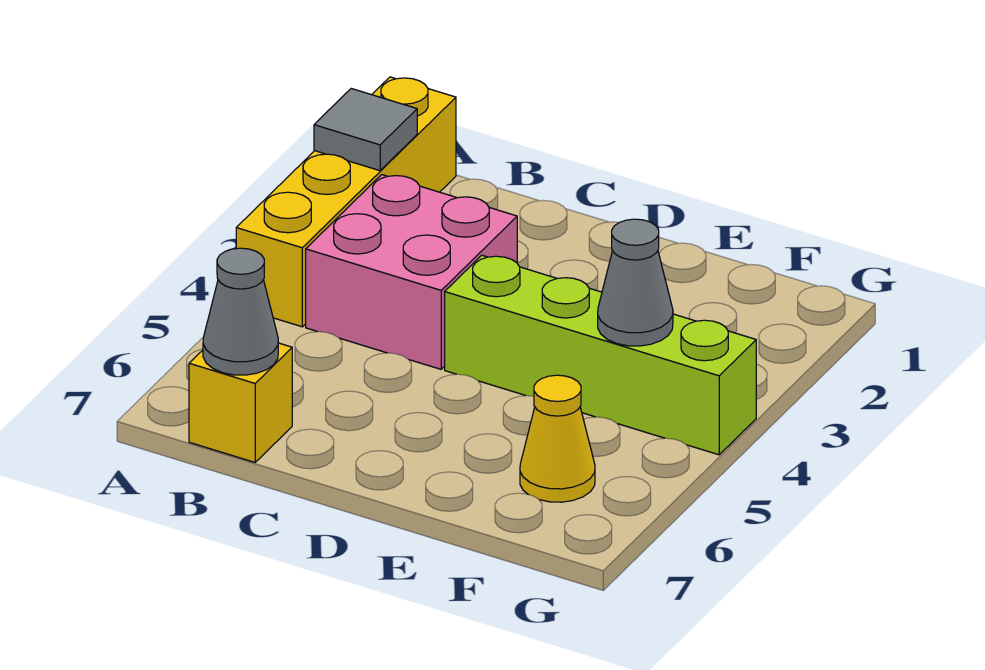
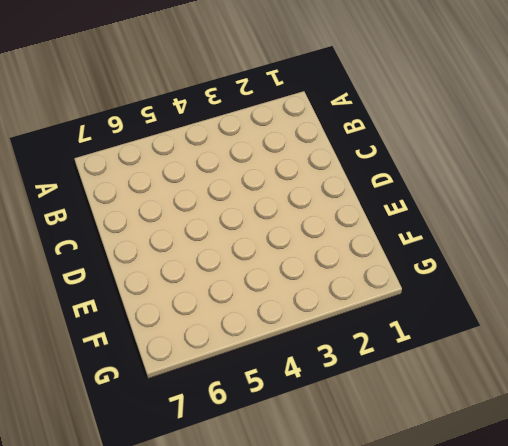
none -> yellow brick A1:A4 level 1
none -> pink brick B3:C4 level 1

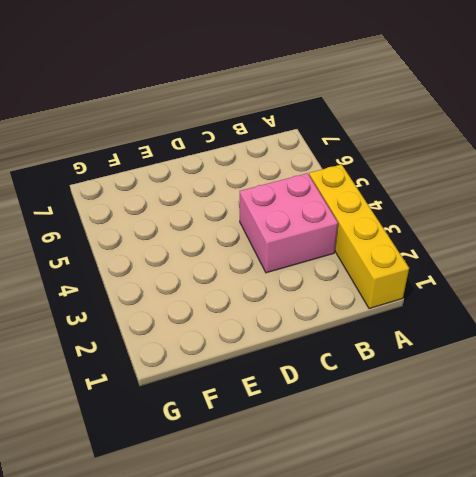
none -> yellow brick B7 level 1
none -> lime brick D4:G4 level 1

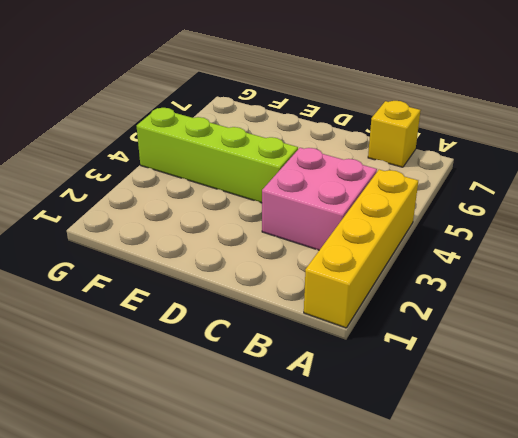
none -> yellow cone F6 level 1
none -> grey tile A2 level 2

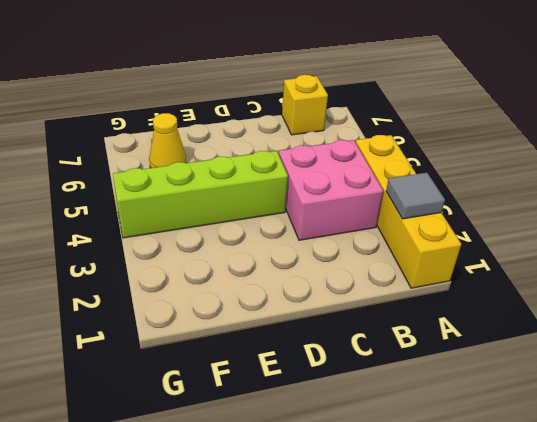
none -> grey cone B7 level 2
none -> grey cone F4 level 2

